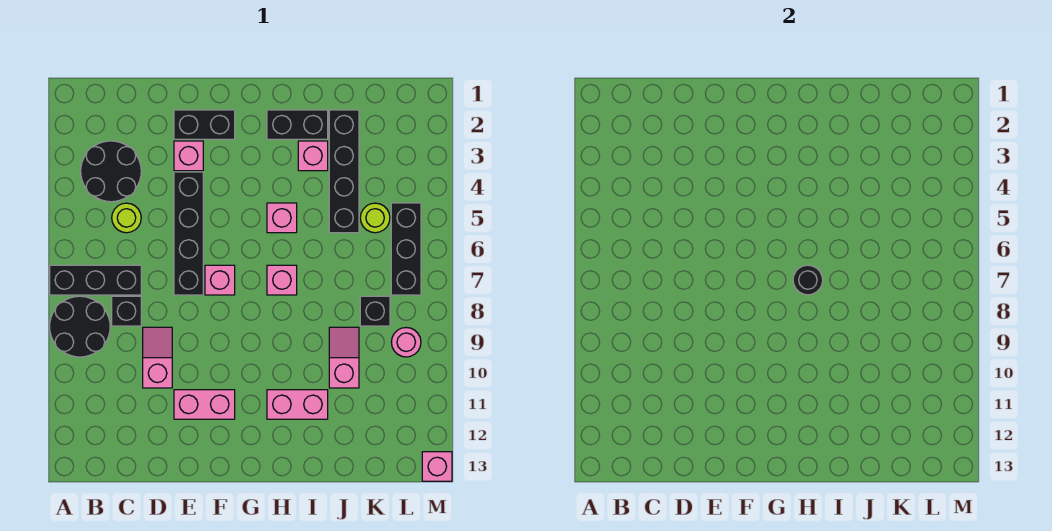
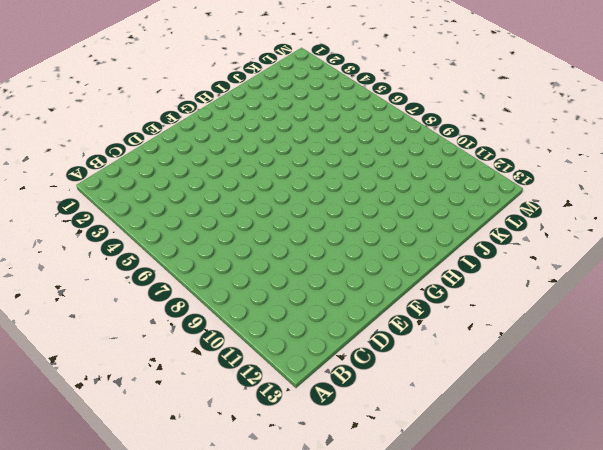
none -> black brick A7:C7 level 1
none -> black round brick A8:B9 level 1
none -> black round brick B3:C4 level 1

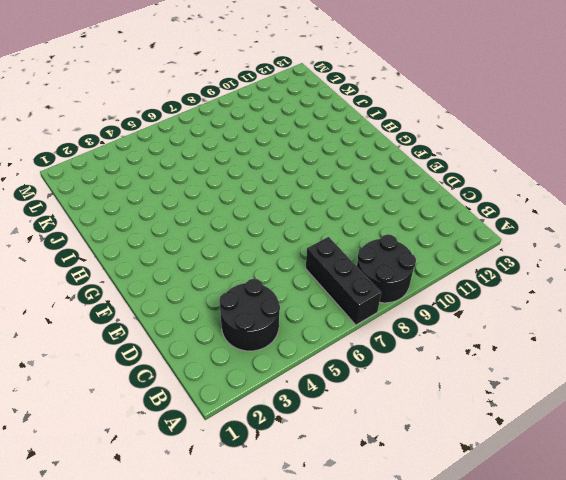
none -> lime round brick C5 level 1
none -> black brick C8 level 1
none -> pink slope D9:D10 level 1 top 10

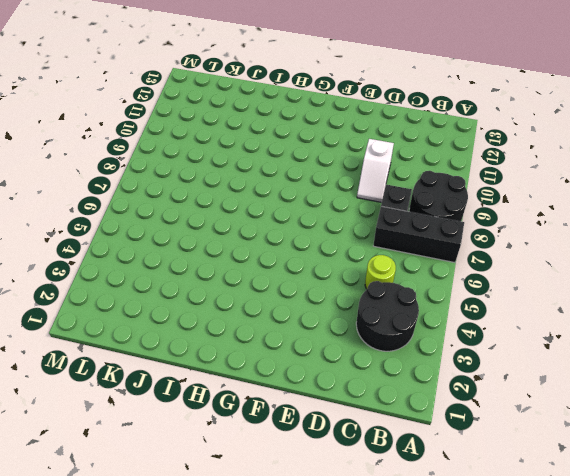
white slope D9:D10 level 1 top 10 -> pink slope D9:D10 level 1 top 10
none -> black brick E2:F2 level 1
none -> pink brick E3 level 1
none -> black brick E4:E7 level 1

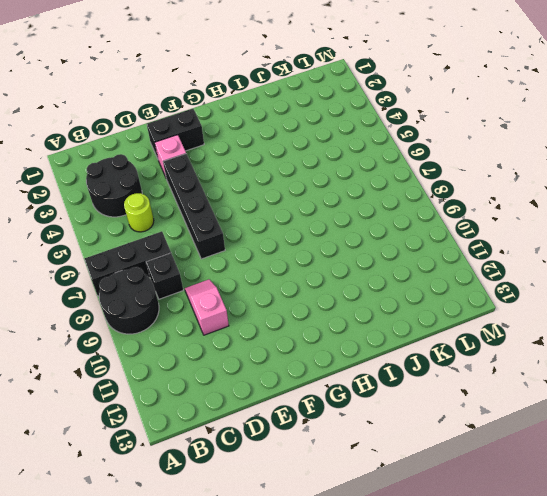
none -> pink brick E11:F11 level 1
none -> pink brick F7 level 1
none -> black brick H2:I2 level 1

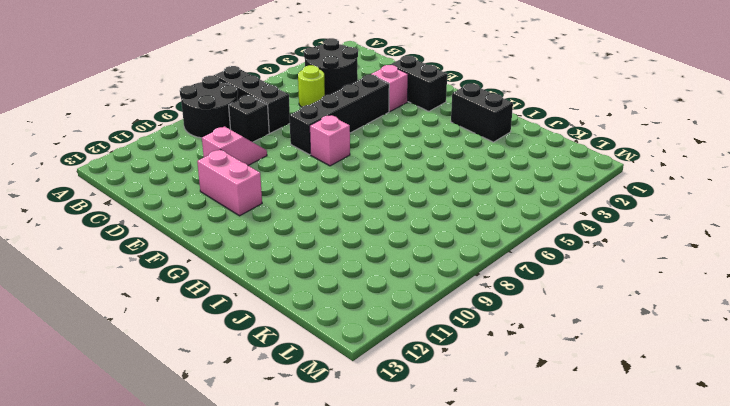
none -> pink brick H5 level 1
none -> pink brick H7 level 1
none -> pink brick H11:I11 level 1

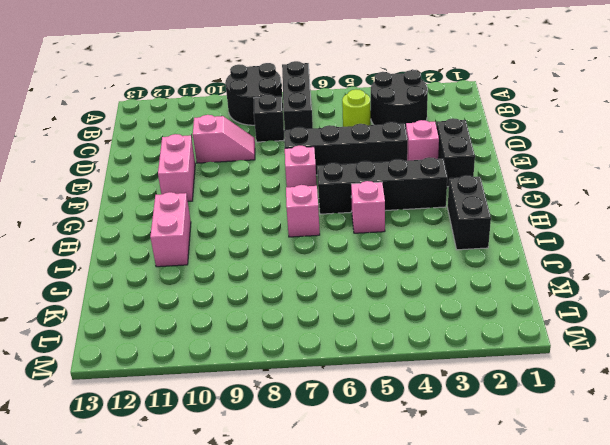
black brick G3:G6 level 1 -> black brick J2:J5 level 1
none -> pink brick I3 level 1
none -> pink slope J9:J10 level 1 top 10
none -> lime round brick K5 level 1

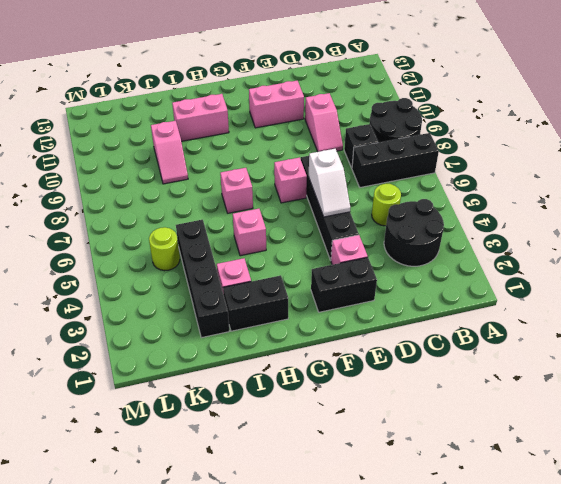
white slope E5:E6 level 2 top 6 -> none
none -> black brick K8 level 1
none -> black brick L5:L7 level 1
none -> pink round brick L9 level 1

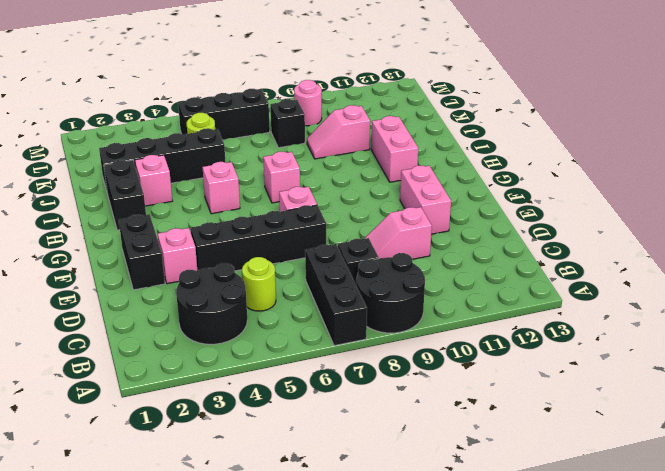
none -> pink brick M13 level 1
none -> black round brick H7 level 2

